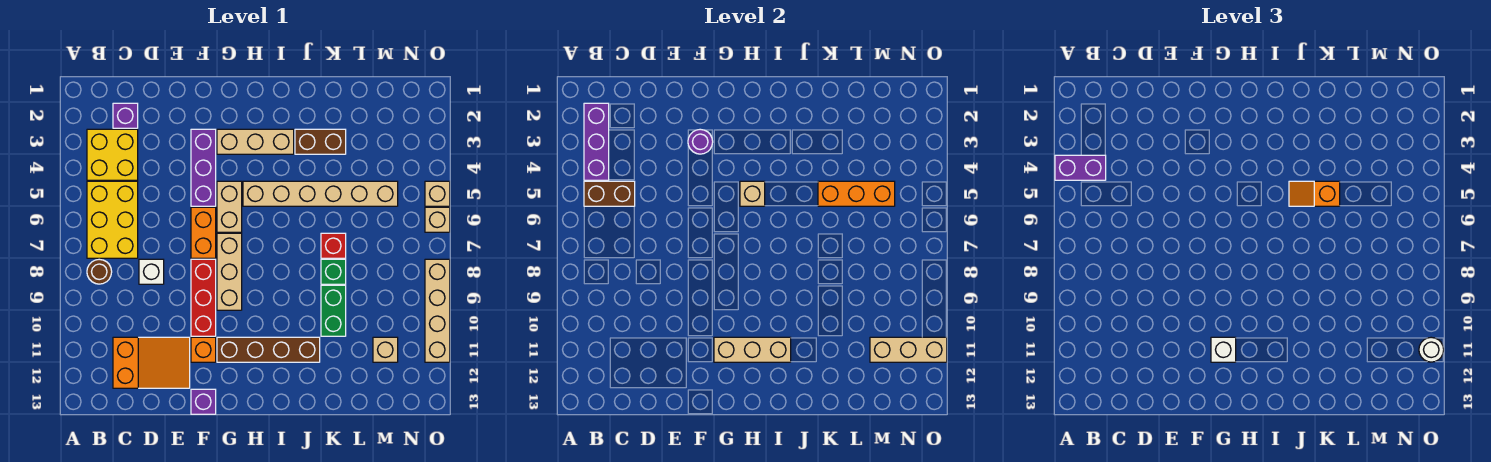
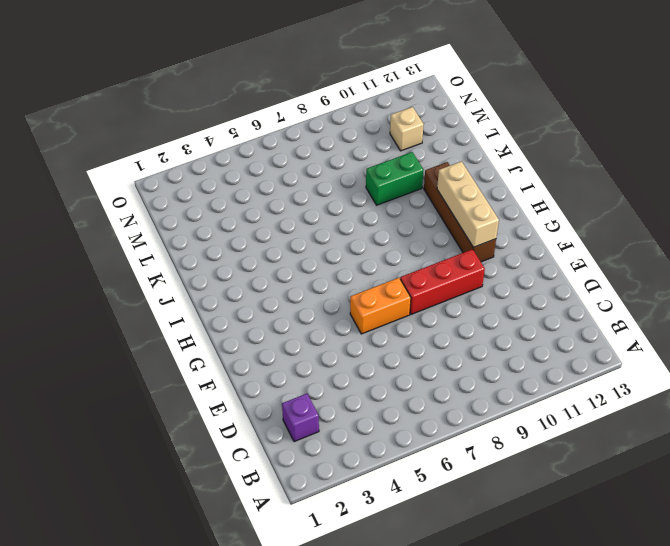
none -> yellow brick B3:C4 level 1
none -> yellow brick B5:C7 level 1
none -> brown round brick B8 level 1
none -> orange slope C11:E12 level 1 top C

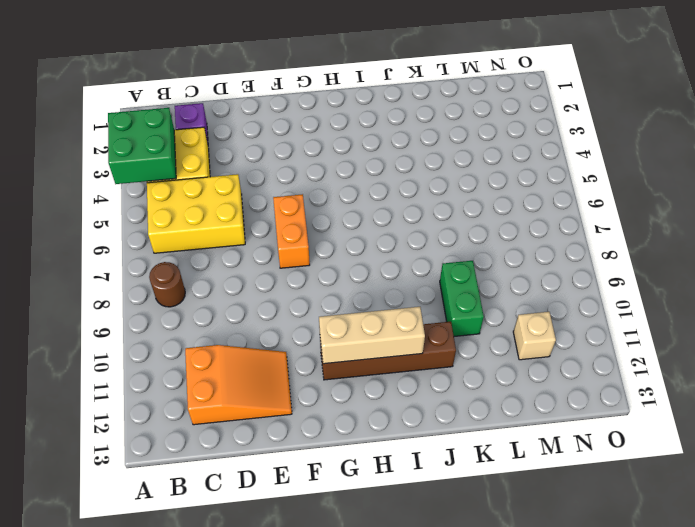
green brick A3:B4 level 2 -> purple brick B2:B4 level 2
yellow brick B5:D6 level 1 -> yellow brick B5:C7 level 1
none -> white brick D8 level 1
none -> purple brick F3:F5 level 1
none -> red brick F8:F10 level 1
none -> orange brick F11 level 1

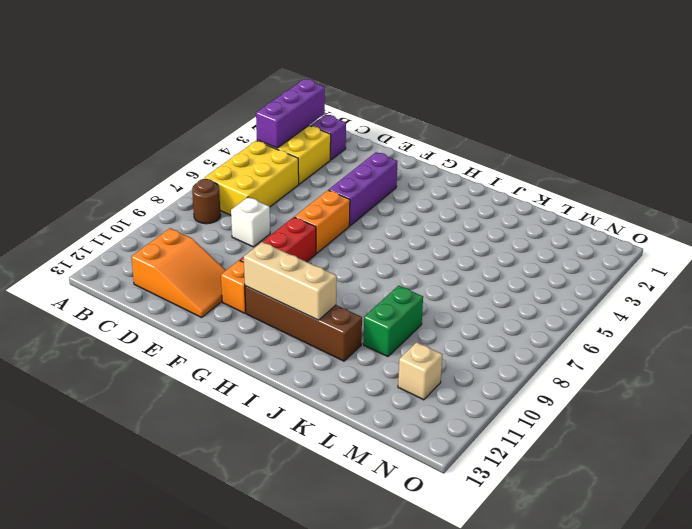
none -> purple brick F13 level 1
none -> tan brick G3:I3 level 1
none -> tan brick G5:G6 level 1
none -> tan brick G7:G9 level 1

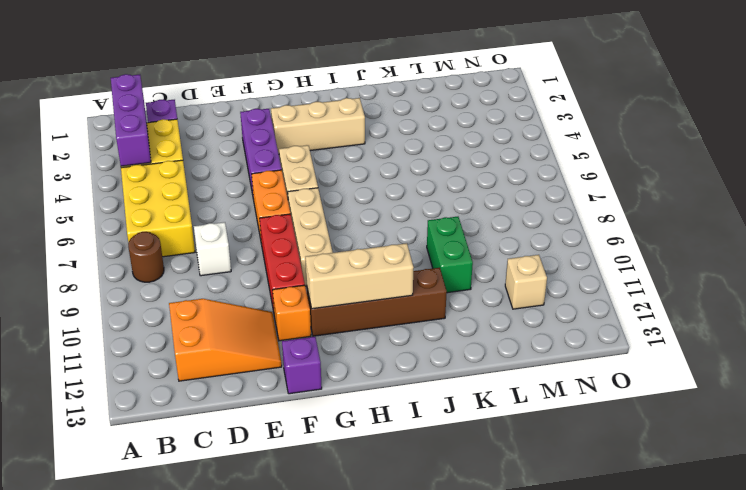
none -> tan brick H5:M5 level 1
none -> brown brick J3:K3 level 1
none -> red brick K7 level 1
none -> green brick K8 level 1

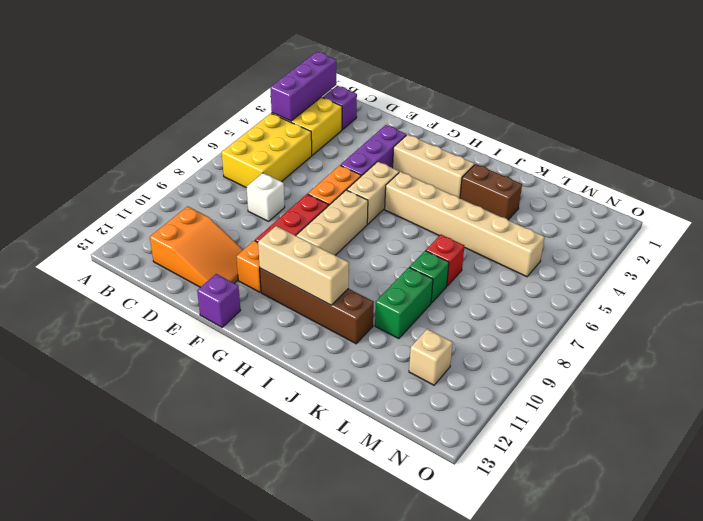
none -> brown round brick B8 level 1
none -> tan brick O5 level 1
none -> tan brick O6 level 1
none -> tan brick O8:O11 level 1

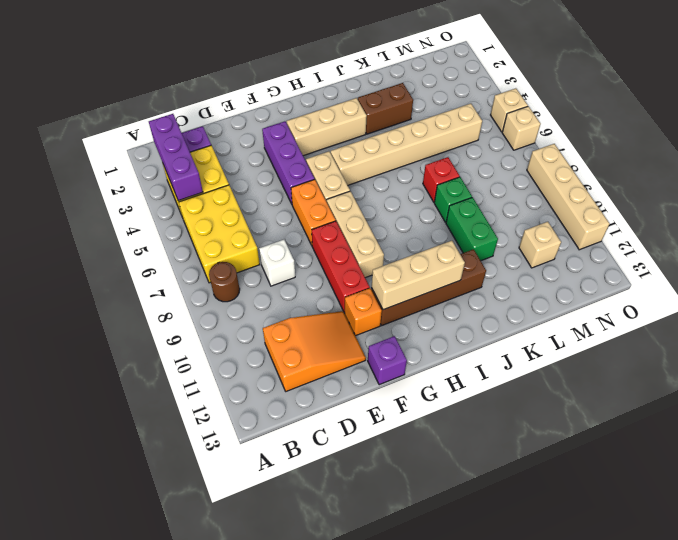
none -> brown brick B5:C5 level 2
none -> purple round brick F3 level 2
none -> tan brick H5 level 2
none -> orange brick K5:M5 level 2

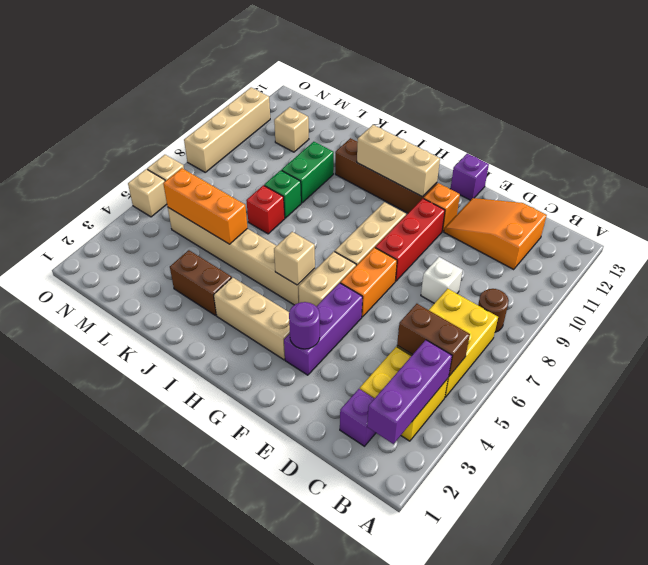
none -> tan brick M11:O11 level 2
none -> purple brick A4:B4 level 3
none -> white brick G11 level 3
none -> orange slope J5:K5 level 3 top K

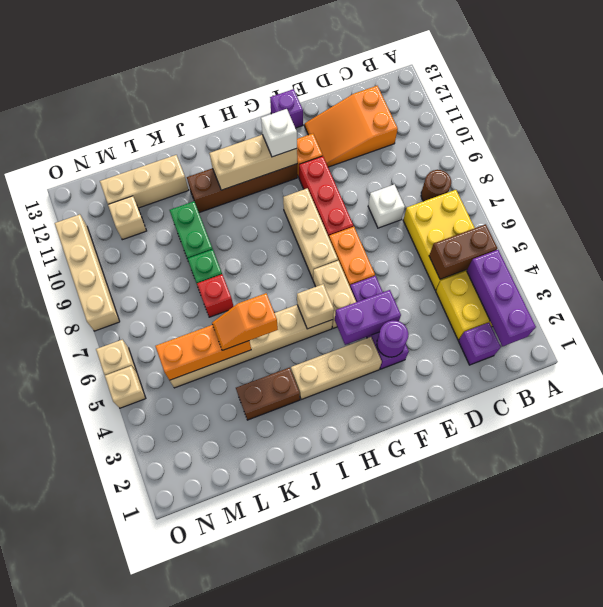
purple brick F4:G4 level 2 -> purple brick A4:B4 level 3
orange slope J5:K5 level 3 top J -> orange slope J5:K5 level 3 top K
tan brick K12:M12 level 1 -> tan brick M11:O11 level 2
none -> white round brick O11 level 3

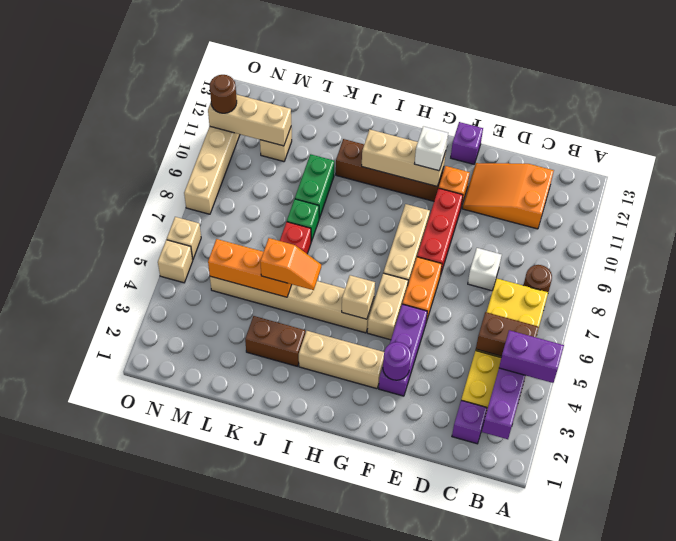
brown round brick O11 level 3 -> white round brick O11 level 3

